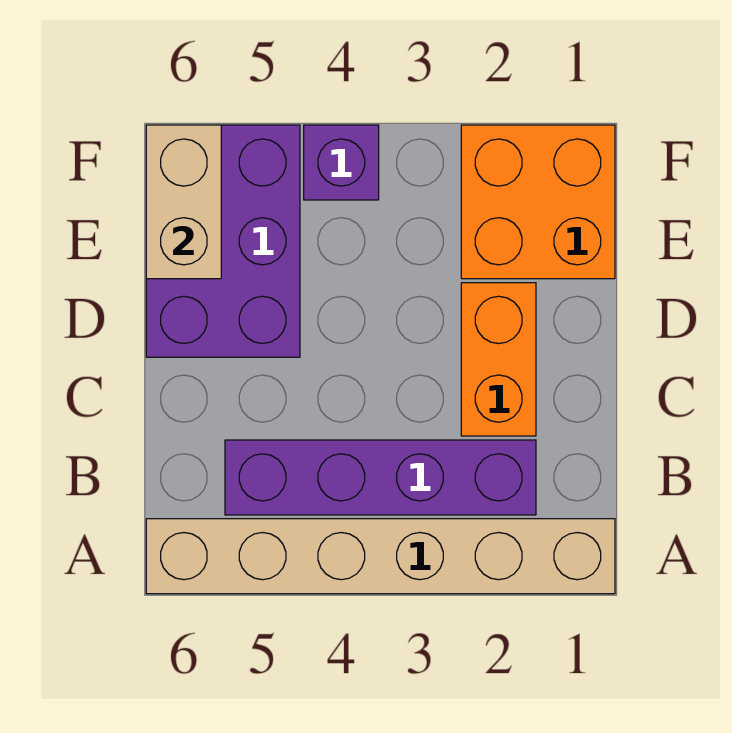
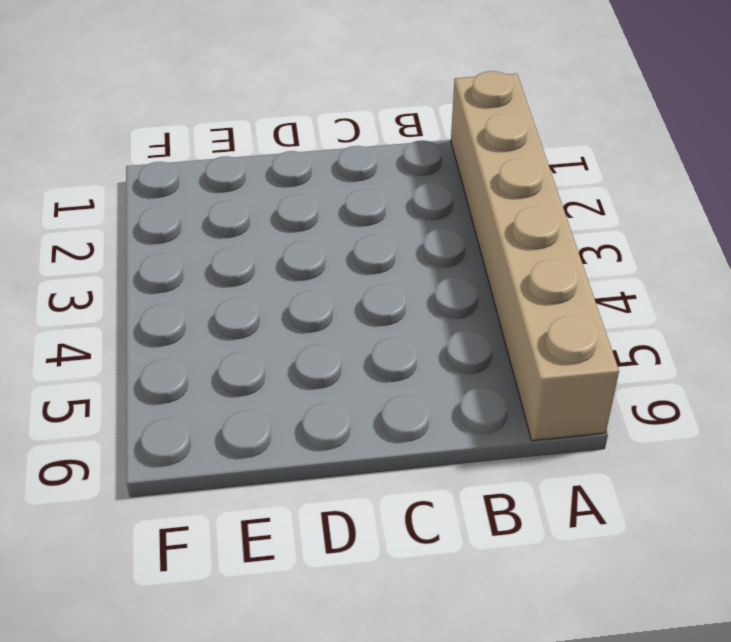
none -> purple brick B2:B5 level 1
none -> orange brick C2:D2 level 1

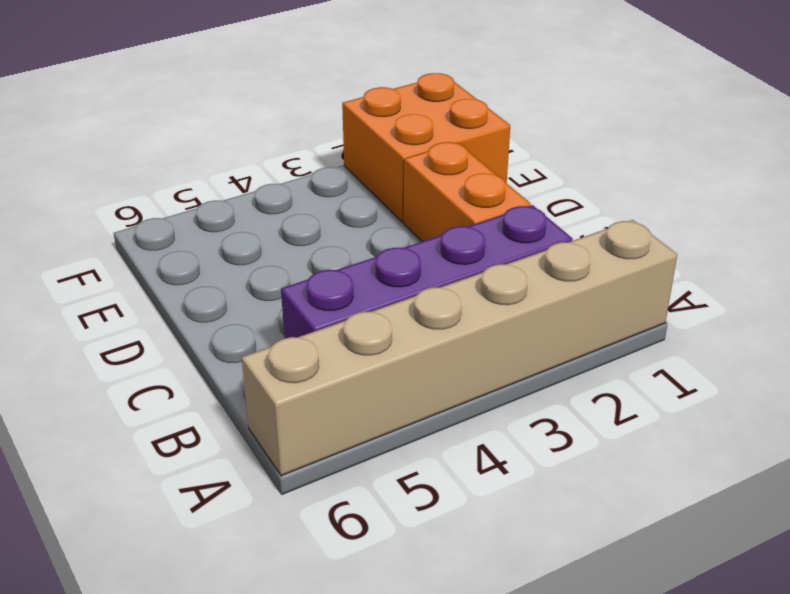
none -> purple brick D5:F6 level 1
none -> purple brick F4 level 1

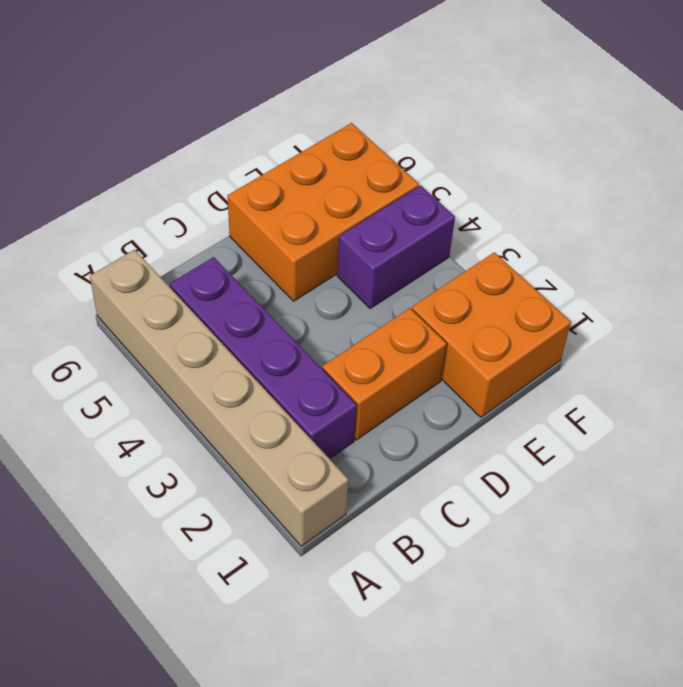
orange brick D5:F6 level 1 -> purple brick D5:F6 level 1
purple brick E4:F4 level 1 -> purple brick F4 level 1
none -> tan brick E6:F6 level 2

